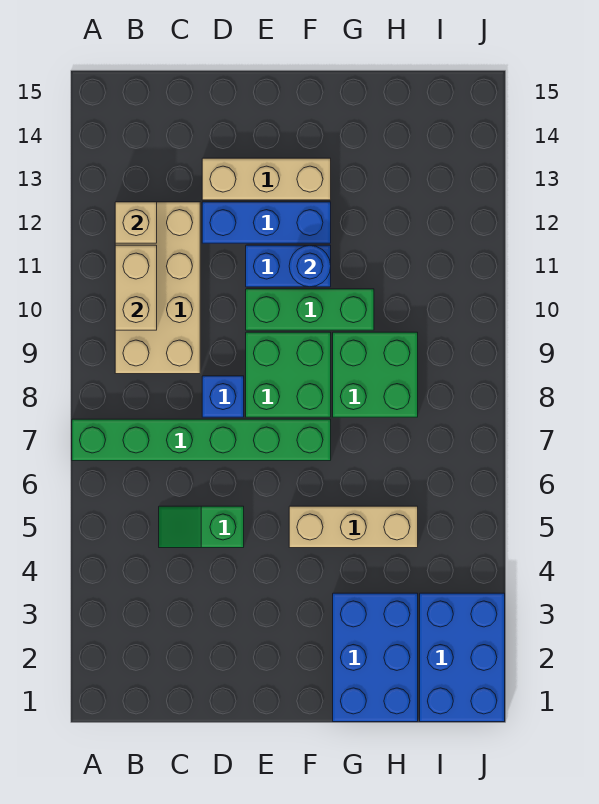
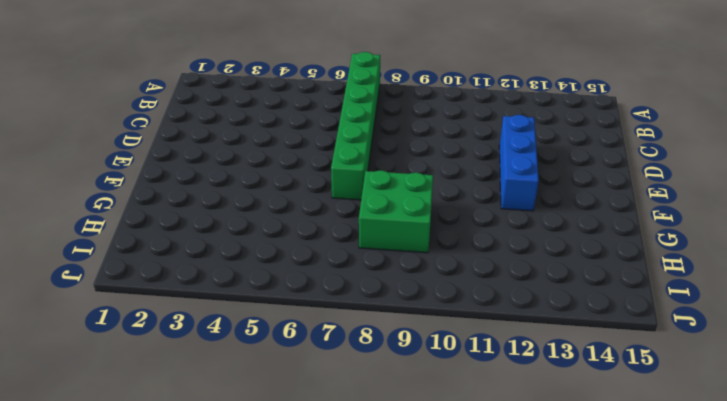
none -> tan brick B9:C12 level 1
none -> green slope C5:D5 level 1 top D
none -> blue brick D8 level 1

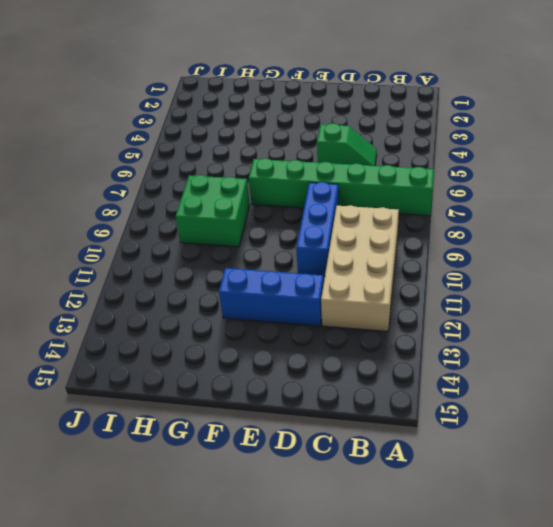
blue brick D8:D10 level 1 -> blue brick D8 level 1
none -> tan brick D13:F13 level 1
none -> green brick E8:F9 level 1
none -> green brick E10:G10 level 1

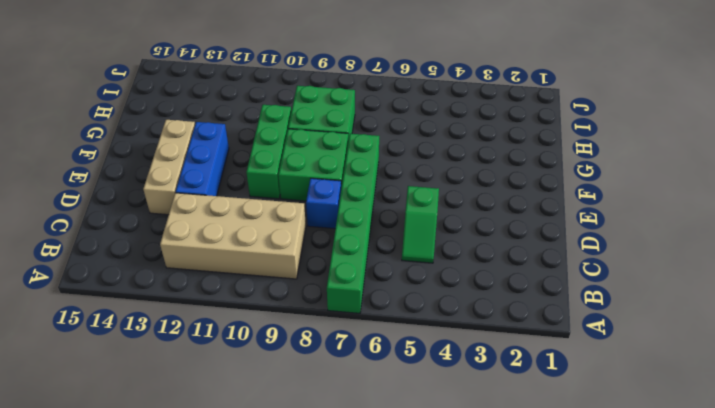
none -> blue brick E11:F11 level 1
none -> tan brick F5:H5 level 1
none -> blue brick G1:H3 level 1

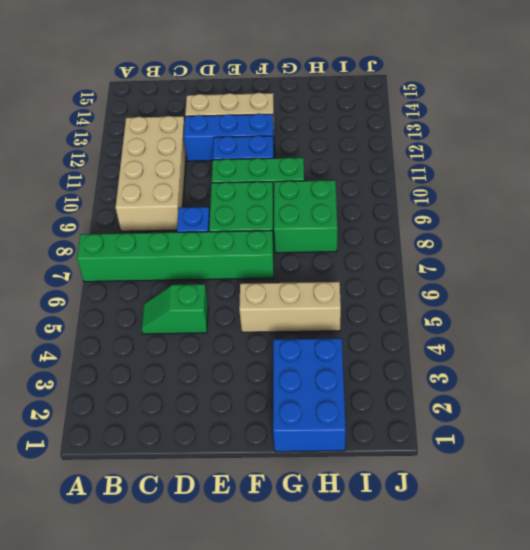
none -> blue brick I1:J3 level 1
none -> tan brick B10:B11 level 2
none -> tan brick B12 level 2

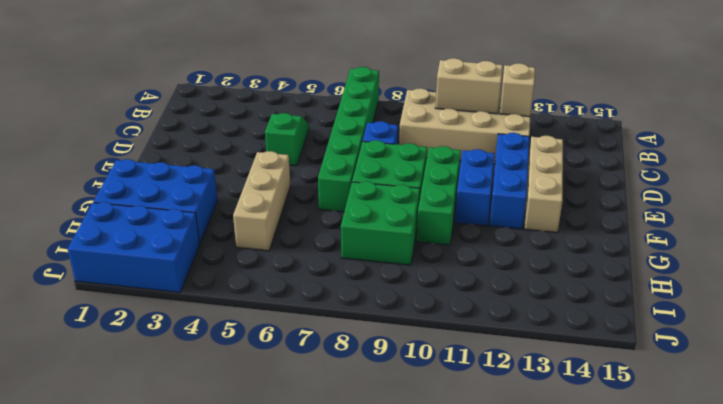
none -> blue round brick F11 level 2

